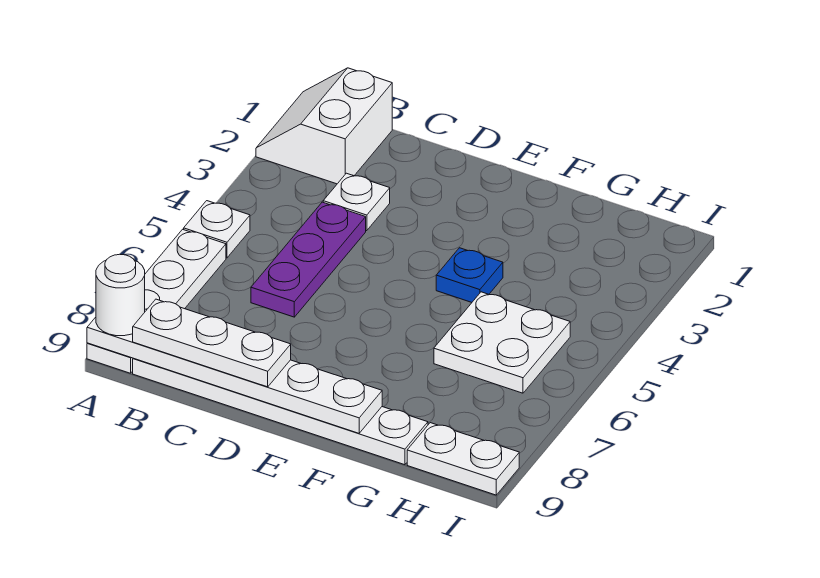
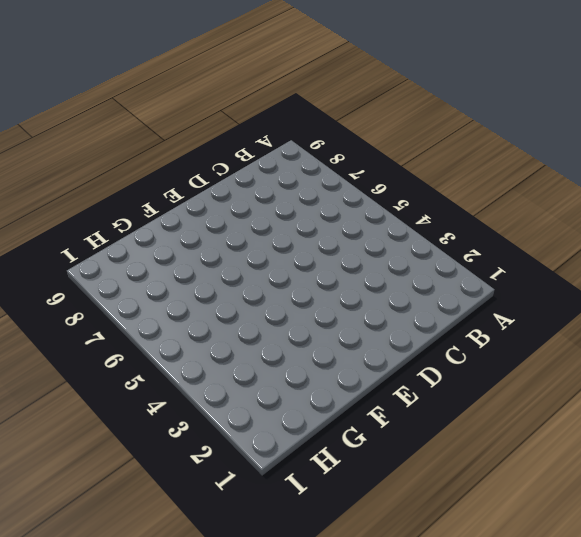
none -> white slope A1:B2 level 1 top B
none -> white plate A5 level 1
none -> white plate A6:A9 level 1

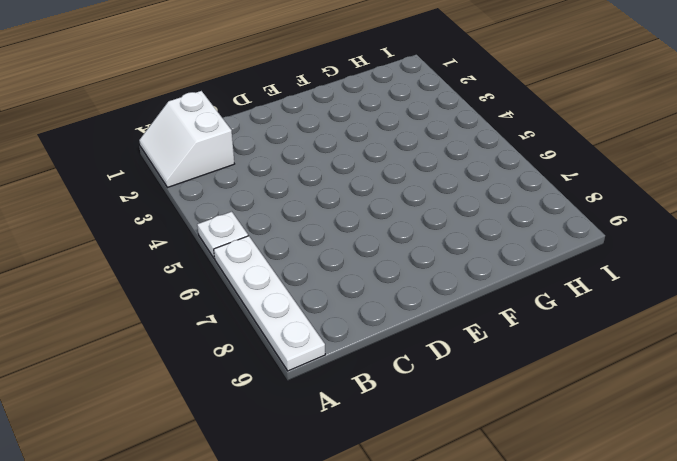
none -> white plate B9:G9 level 1
none -> white plate C3 level 1
none -> purple plate C4:C6 level 1

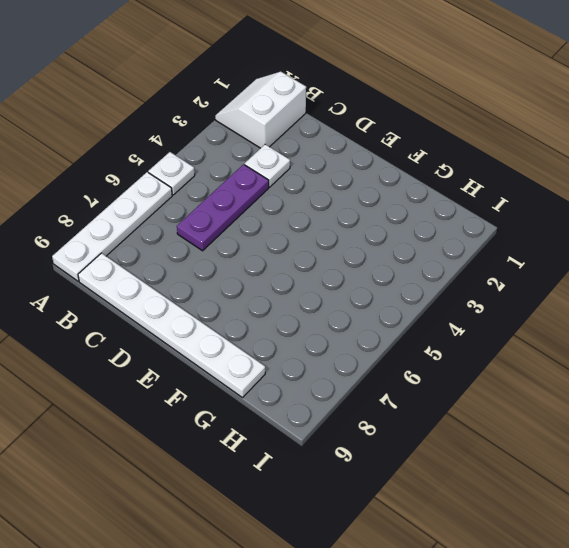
none -> blue plate F4 level 1
none -> white plate G5:H6 level 1
none -> white plate H9:I9 level 1

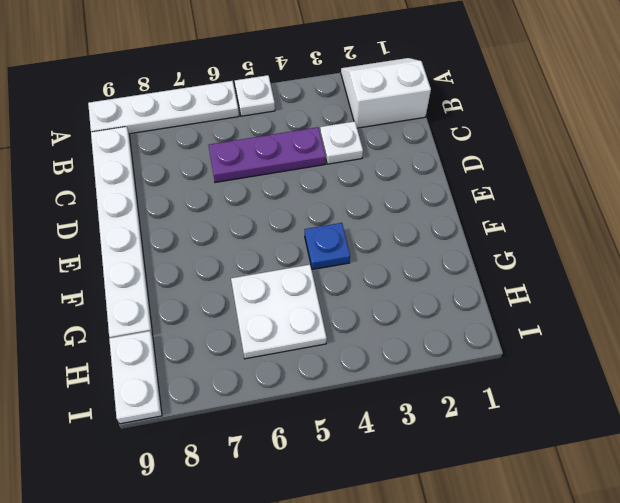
none -> white plate A9:F9 level 2
none -> white round brick A9 level 3
none -> white plate B9:D9 level 3

